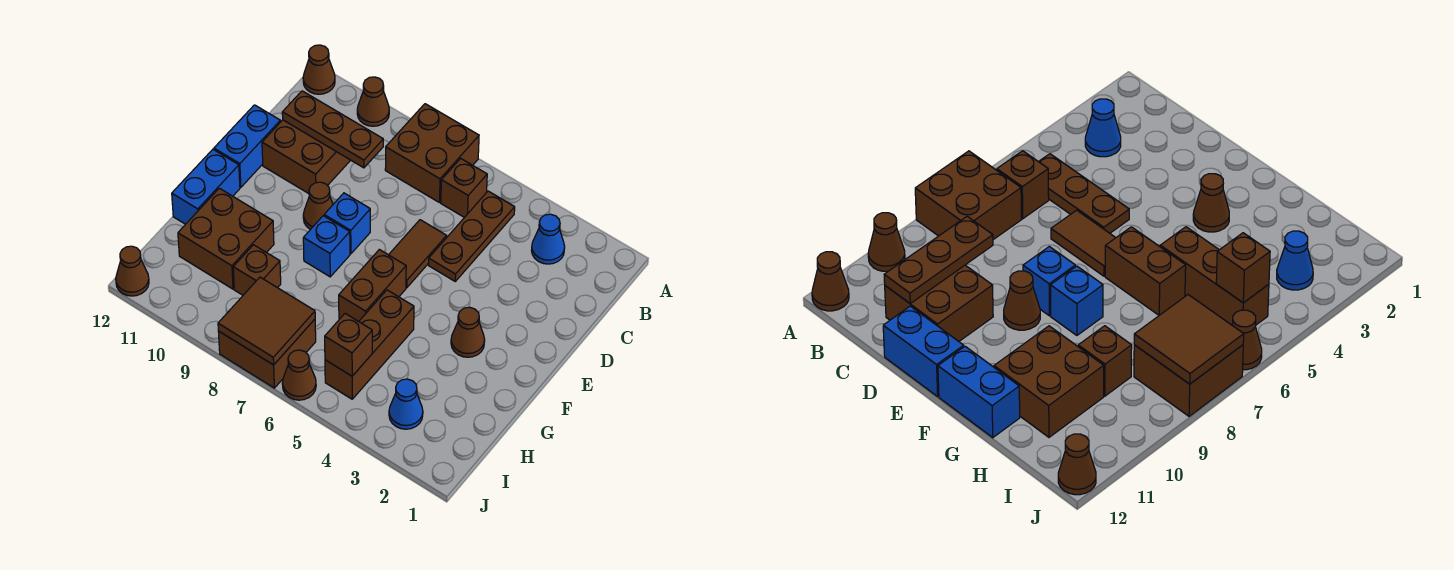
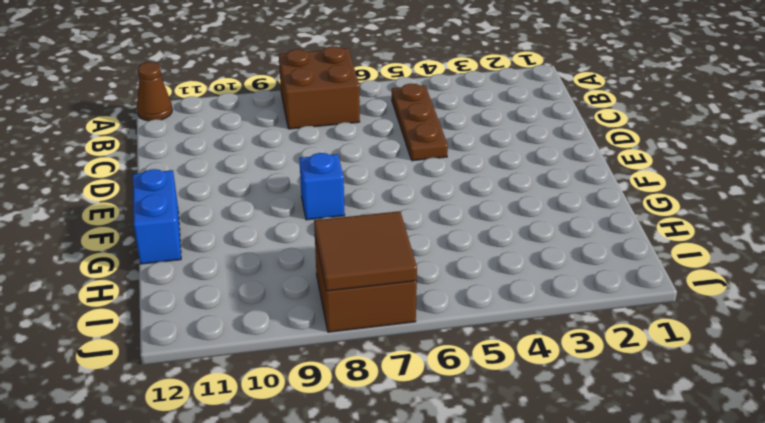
none -> brown cone A10 level 1
none -> blue cone B3 level 1
none -> brown brick B6 level 1

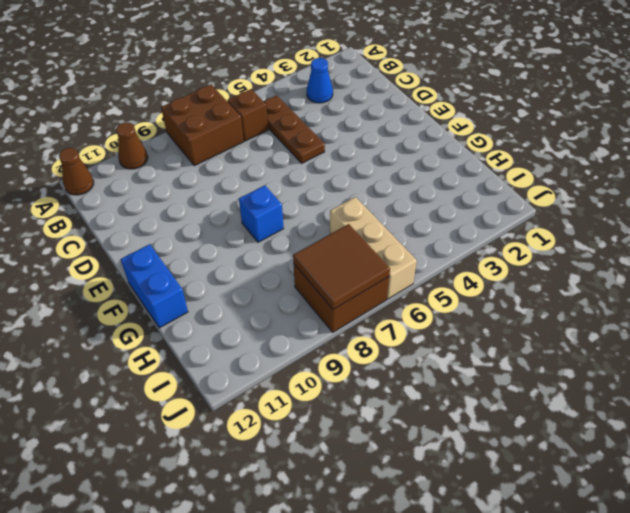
tan brick H6:J6 level 1 -> brown cone J6 level 1
none -> brown brick C10:D11 level 1
none -> brown tile D6:E6 level 1
none -> blue brick D12:E12 level 1

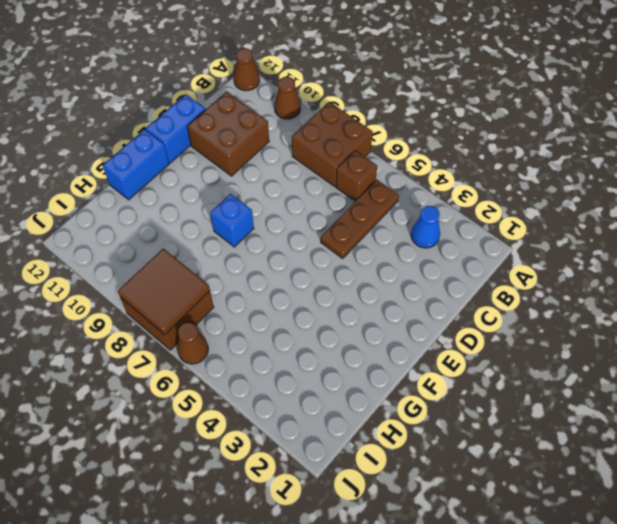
none -> brown tile D6:E6 level 1
none -> blue brick E8 level 1
none -> brown cone E9 level 1

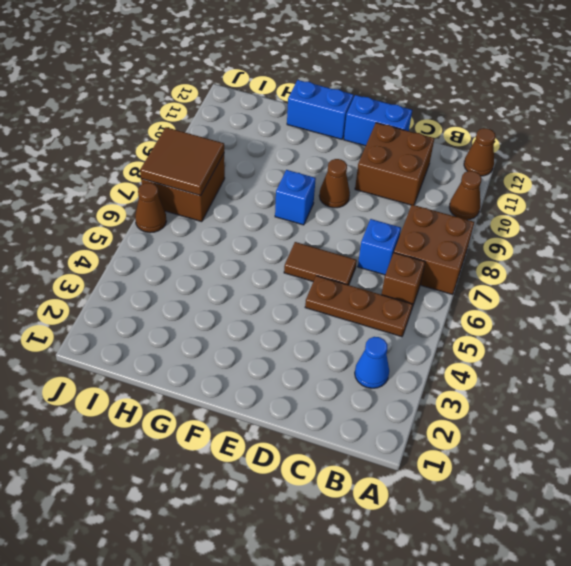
blue brick C7 level 1 -> blue brick E8 level 1
none -> brown cone F3 level 1
none -> brown brick F6:G6 level 1
none -> brown brick G5:I5 level 1

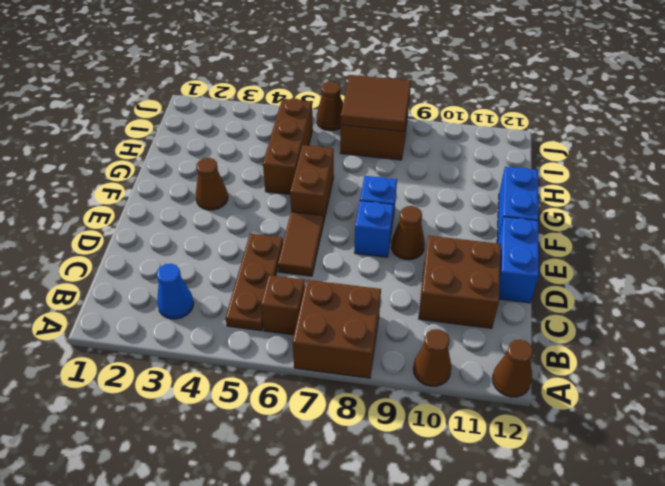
none -> brown brick G10:H11 level 1
none -> brown brick H9 level 1
none -> blue cone I3 level 1

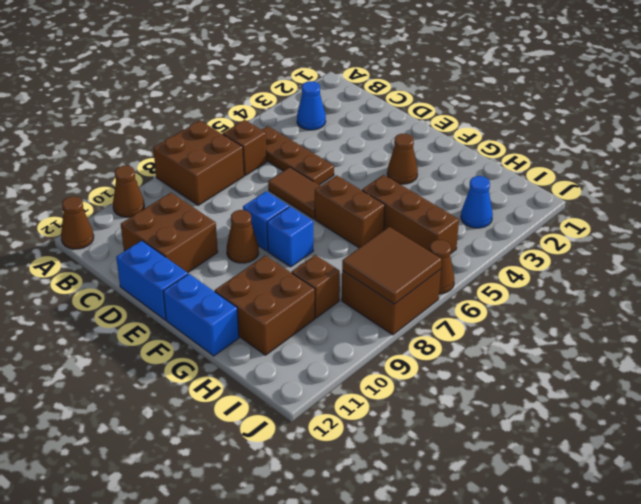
none -> brown cone J12 level 1
none -> brown plate C9:C11 level 2
none -> brown brick I5 level 2

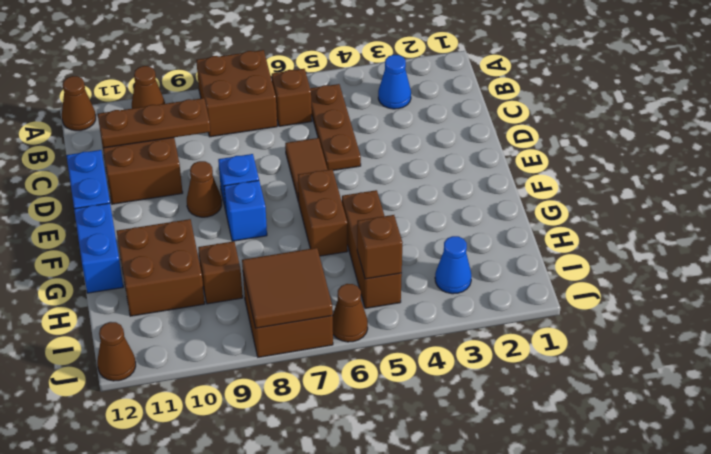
none -> brown cone F3 level 1

